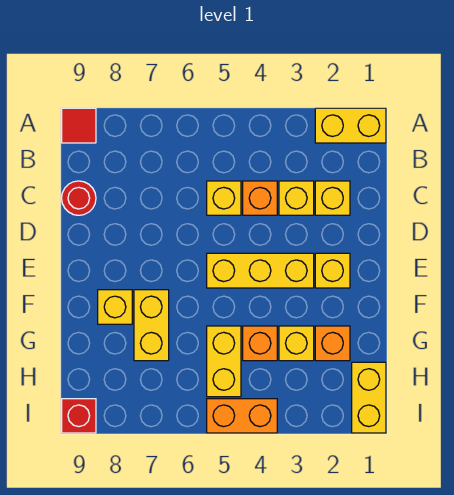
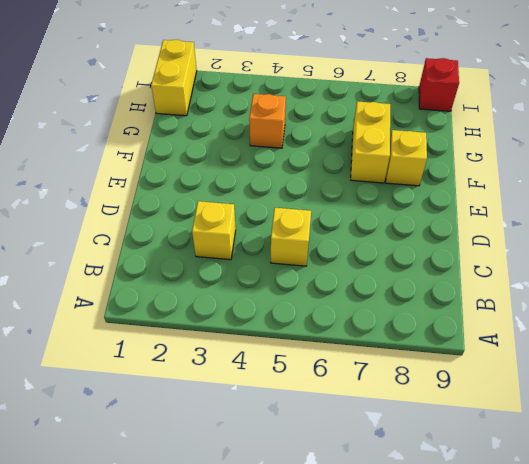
none -> yellow brick A1:A2 level 1
none -> red tile A9 level 1
none -> yellow brick C2 level 1

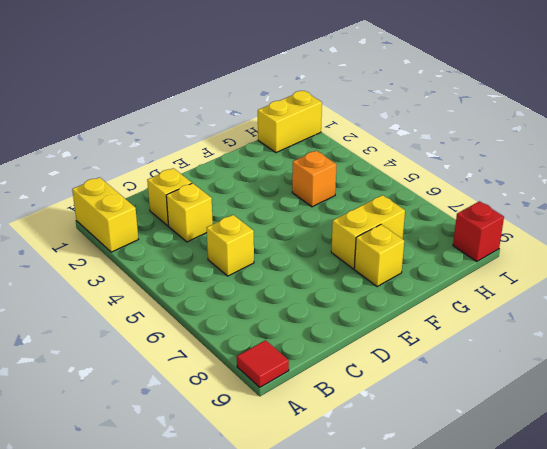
none -> orange brick C4 level 1
none -> red round brick C9 level 1
none -> yellow brick E2 level 1

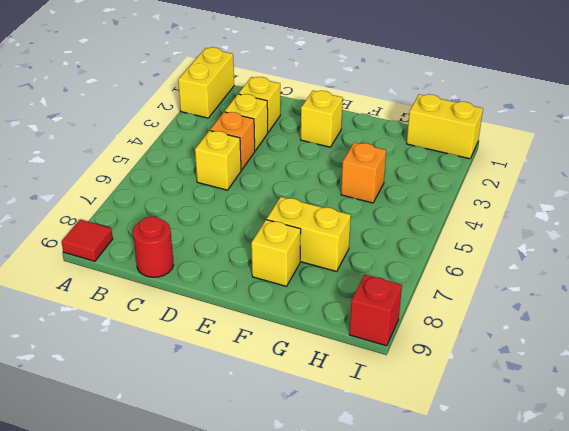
none -> yellow brick E3:E5 level 1
none -> orange brick G2 level 1
none -> yellow brick G3 level 1

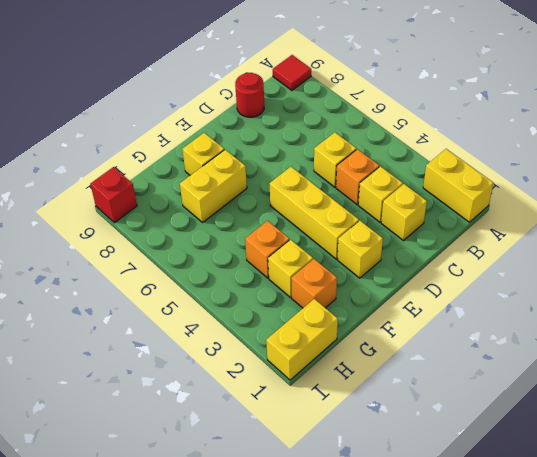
none -> yellow brick G5:H5 level 1
none -> orange brick I4:I5 level 1

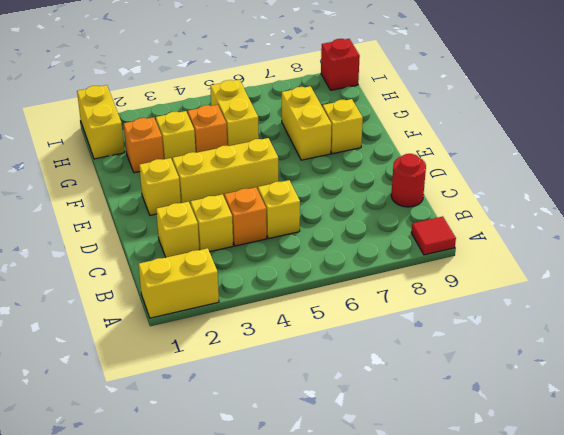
none -> orange brick I4:I5 level 1

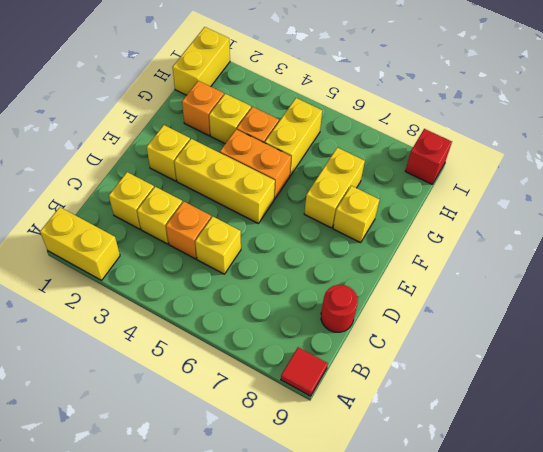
orange brick F4:F5 level 1 -> orange brick I4:I5 level 1

